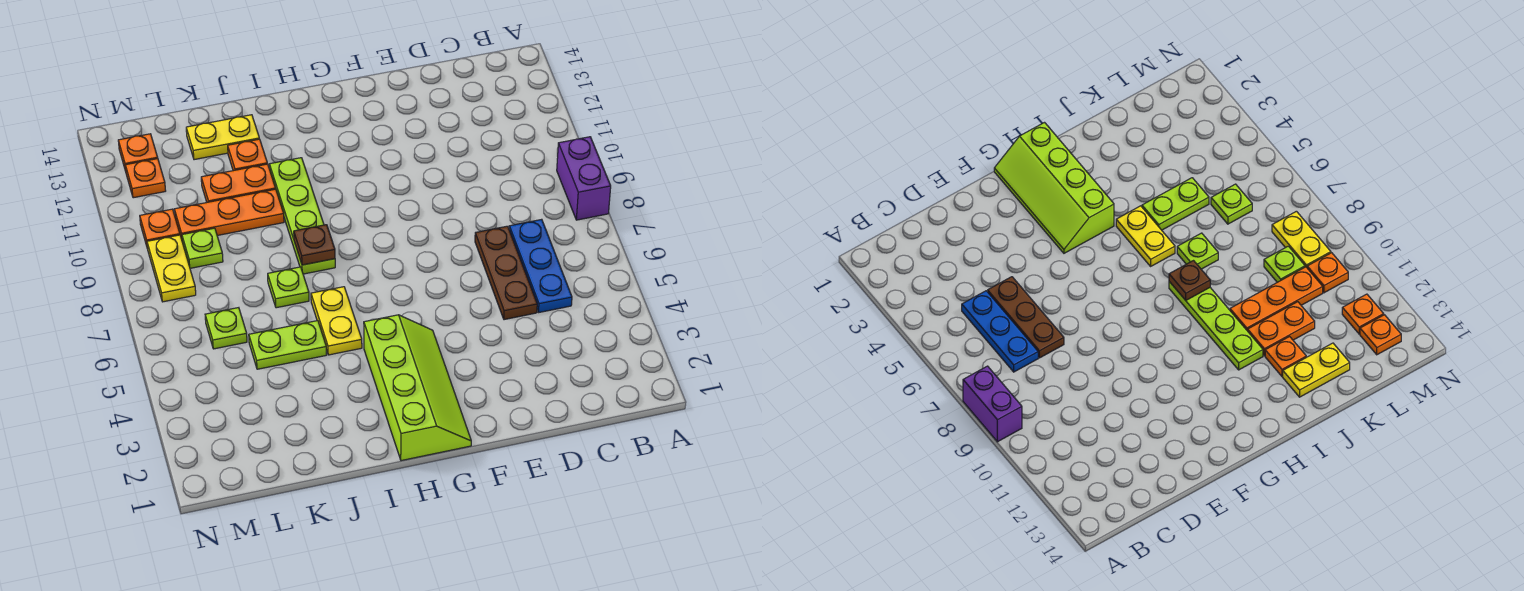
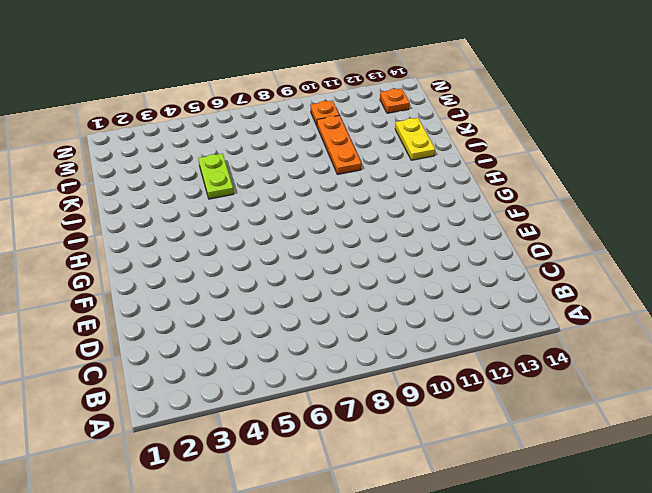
none -> purple brick A8:A9 level 1
none -> blue plate C5:C7 level 1
none -> brown plate D5:D7 level 1

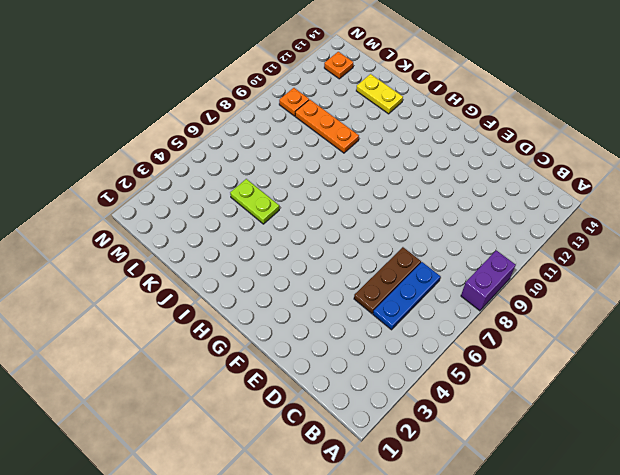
none -> lime slope G1:H4 level 1 top H
none -> yellow plate I5:I6 level 1
none -> lime plate I8:I11 level 1

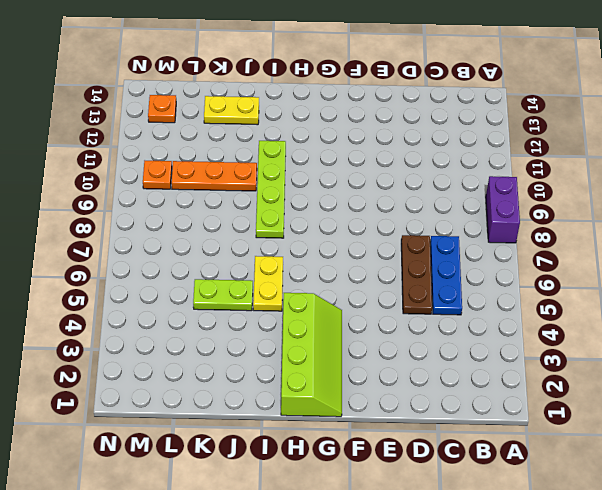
none -> lime plate J7 level 1
none -> orange plate J11:K11 level 1
none -> orange plate J12 level 1

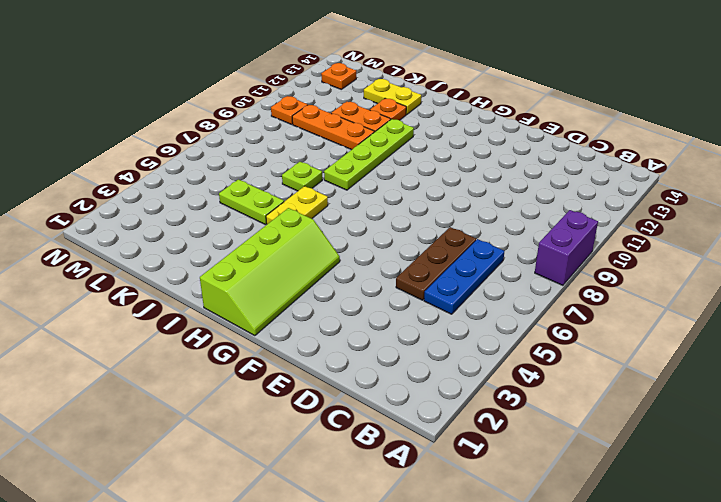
none -> lime plate L6 level 1
none -> lime plate L9 level 1
none -> yellow plate M8:M9 level 1

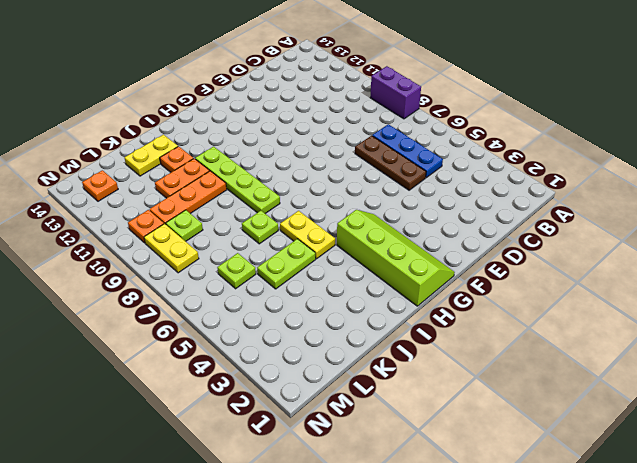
none -> orange plate M12 level 1
none -> brown plate I8 level 2

